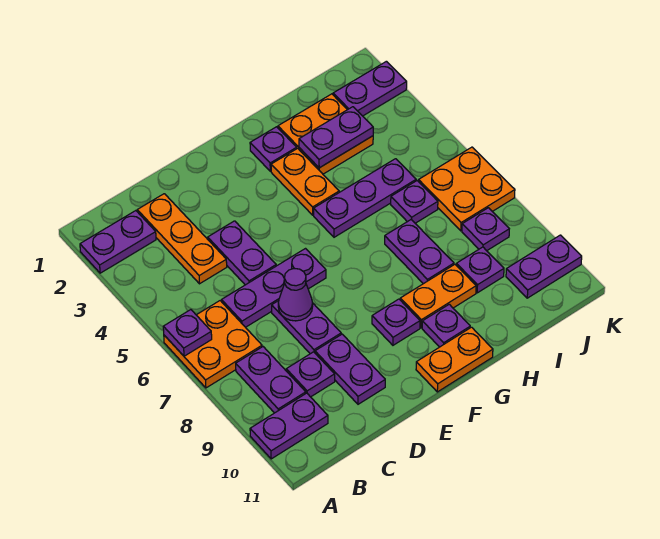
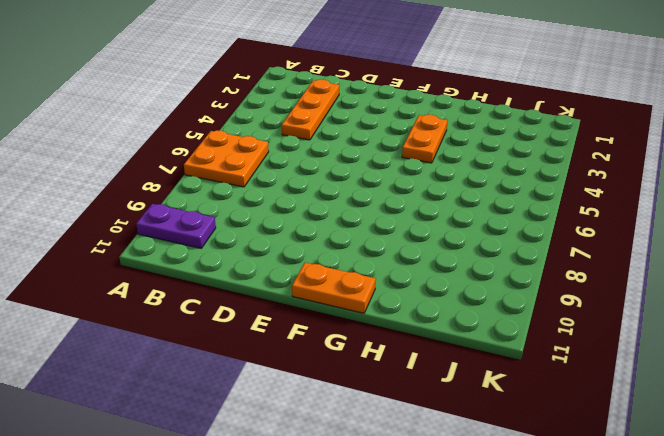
none -> purple plate A2:B2 level 1
none -> purple plate B8:B9 level 1
none -> purple plate C6:E6 level 1

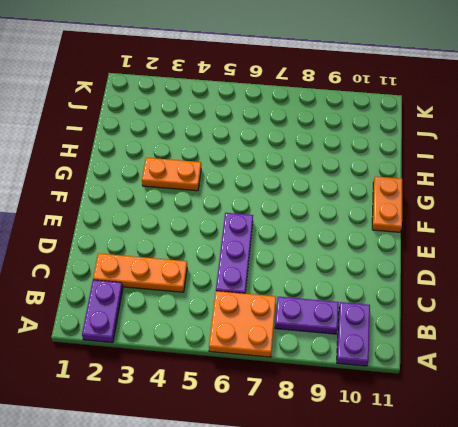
none -> purple plate C9 level 1
none -> purple plate D4:D5 level 1
none -> purple plate D7:D8 level 1

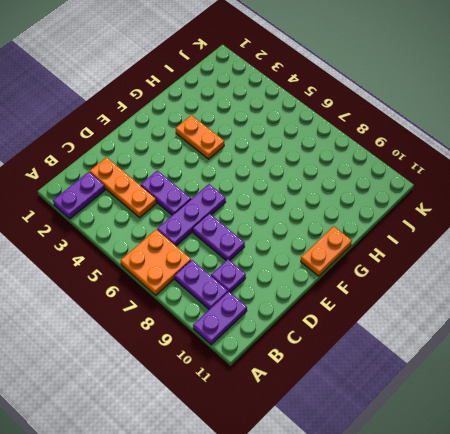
none -> purple plate D9:D10 level 1
none -> purple plate F9 level 1
none -> purple plate G2 level 1

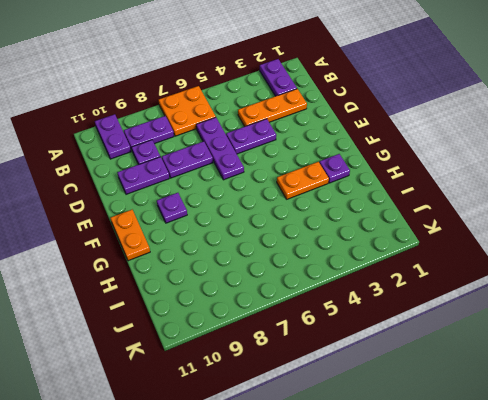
none -> purple plate G5:I5 level 1
none -> orange plate G9:H9 level 1
none -> purple plate G10 level 1

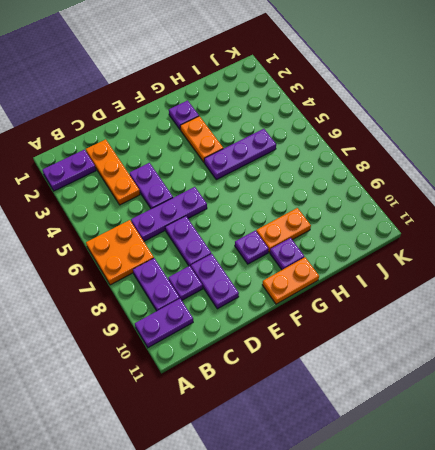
none -> orange plate H2:I3 level 1
none -> purple plate H7:H8 level 1
none -> purple plate I6 level 1

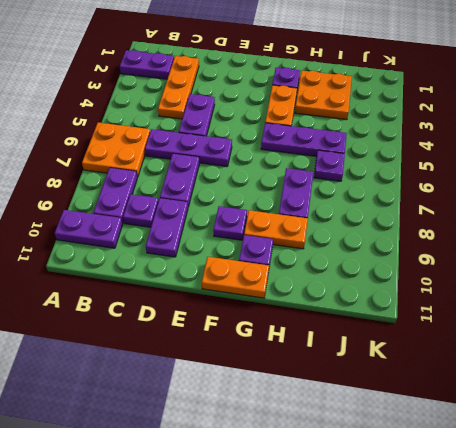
none -> purple plate I9 level 1
none -> purple plate J2:K2 level 1
none -> orange plate J6:K7 level 1

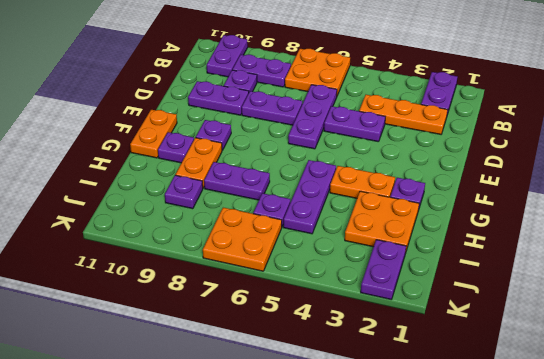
none -> purple plate J8 level 1
none -> purple plate J10:K10 level 1
none -> purple plate A6 level 2

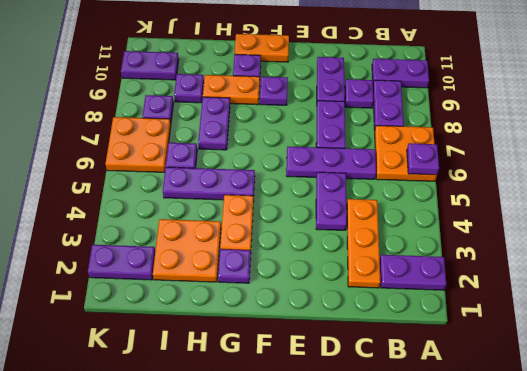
none -> purple cone D7 level 2
none -> purple plate H3:I3 level 2

